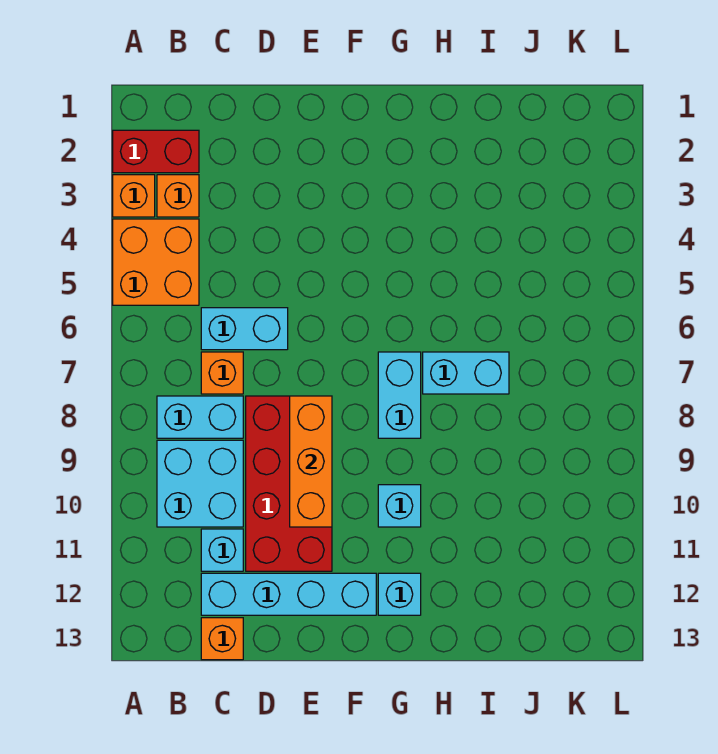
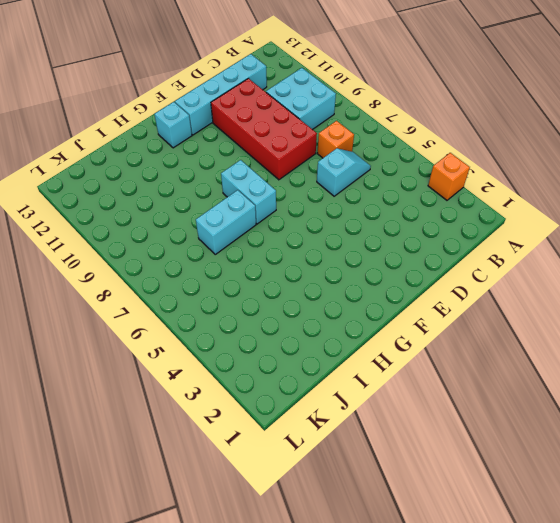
cyan slope C6:D6 level 1 top D -> cyan brick C6:D6 level 1
none -> red brick A2:B2 level 1
none -> orange brick A4:B5 level 1
none -> orange brick B3 level 1

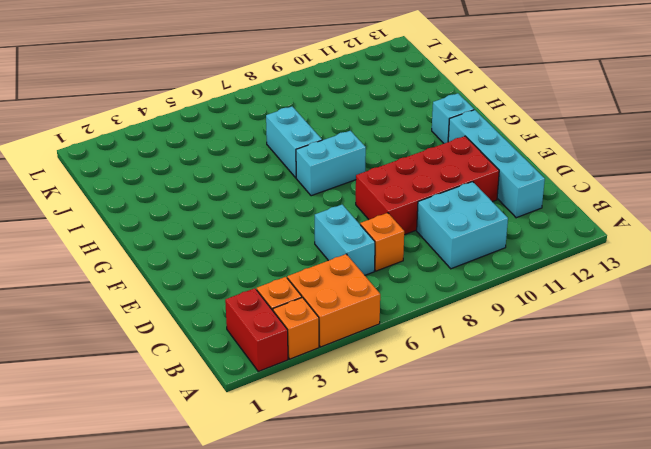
none -> cyan brick B8:C8 level 1
none -> cyan brick C11 level 1
none -> orange brick C13 level 1

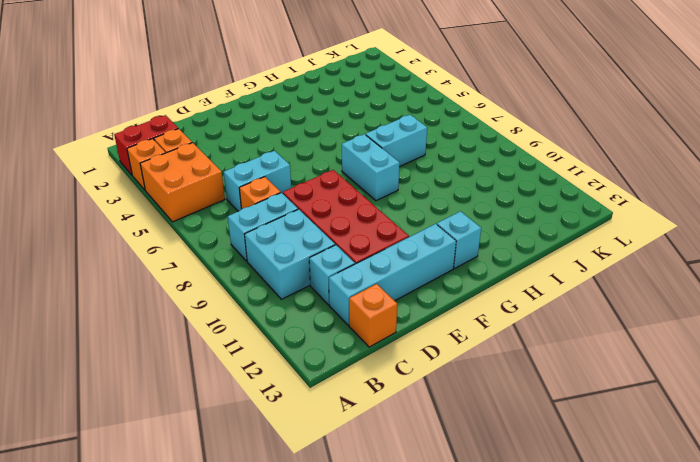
none -> cyan brick G10 level 1
none -> orange brick E8:E10 level 2

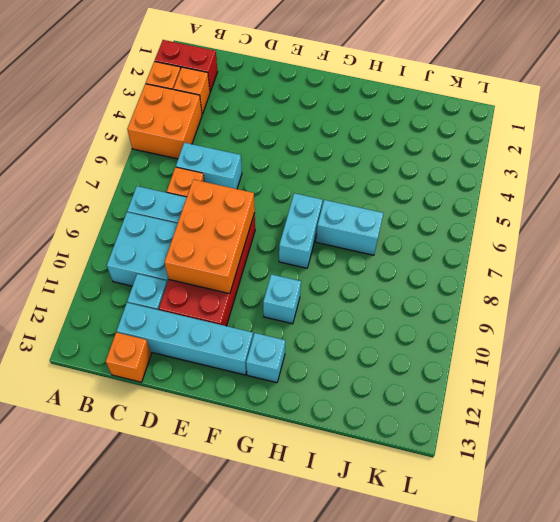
orange brick D8:E10 level 2 -> orange brick E8:E10 level 2

